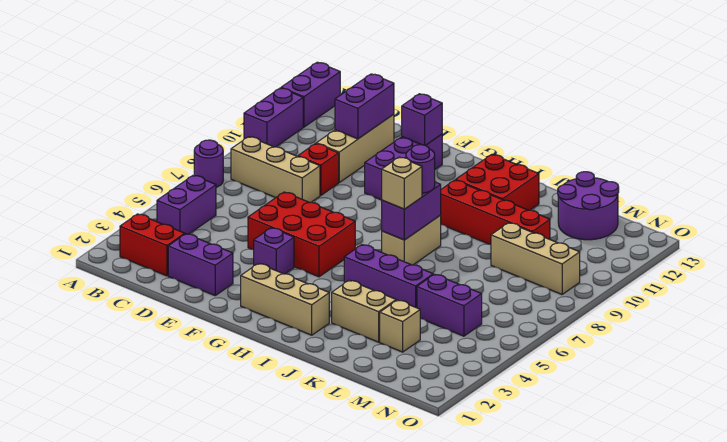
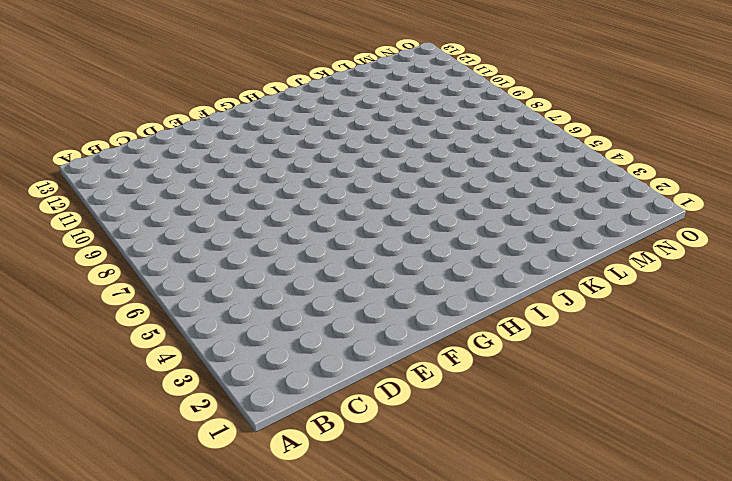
none -> purple round brick A7 level 1
none -> purple brick A10:A11 level 1
none -> purple brick A12:A13 level 1

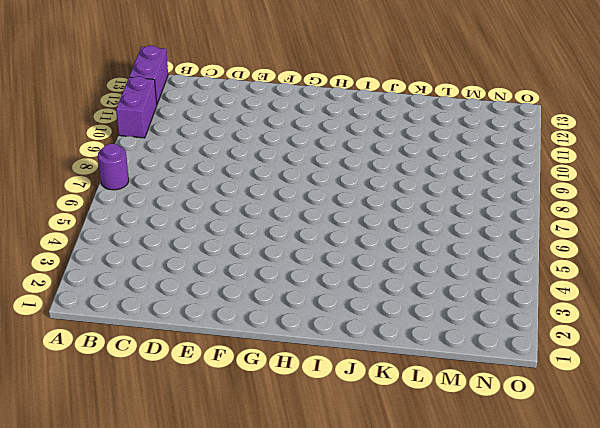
none -> red brick B2:C2 level 1
none -> purple brick B4:B5 level 1
none -> tan brick B8:D8 level 1

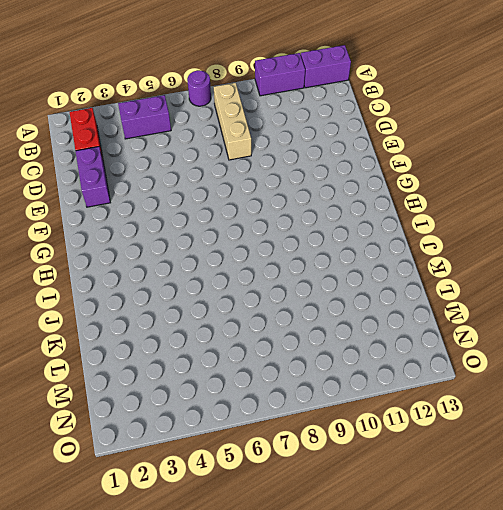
none -> red brick D9 level 1
none -> tan brick D10:D12 level 1
none -> red brick E5:G6 level 1

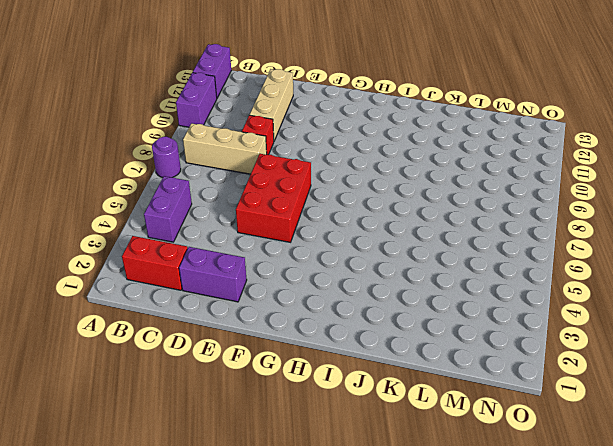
red brick E5:F7 level 1 -> red brick E5:G6 level 1
none -> purple brick F4 level 1
none -> purple brick F10:F12 level 1
none -> tan brick G2:I2 level 1

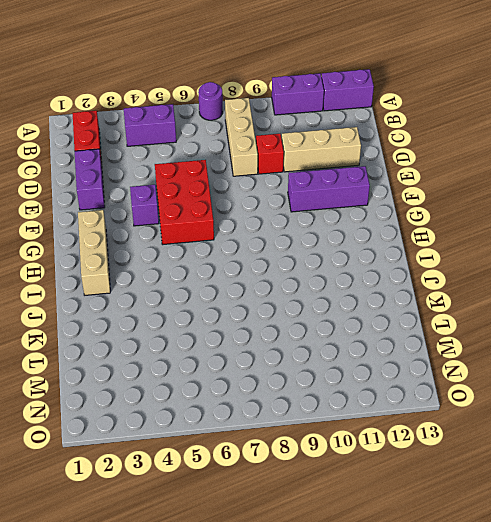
none -> purple brick I5:K5 level 1
none -> tan brick I7:I8 level 1
none -> red brick I10:L10 level 1

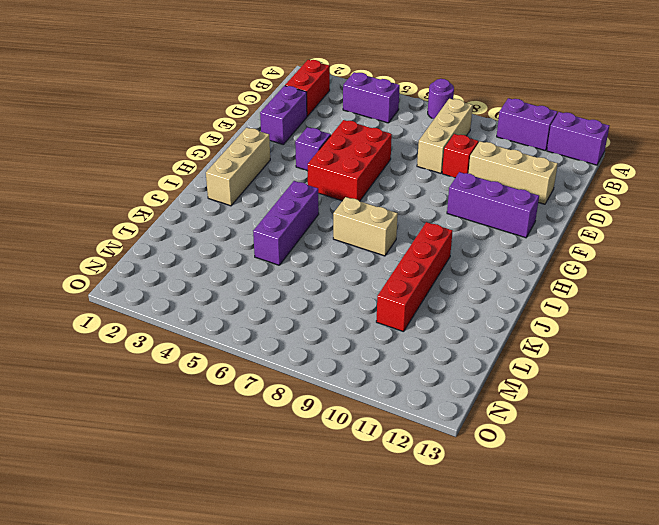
none -> red brick I11:J12 level 1
none -> tan brick J3:K3 level 1
none -> tan brick L3 level 1

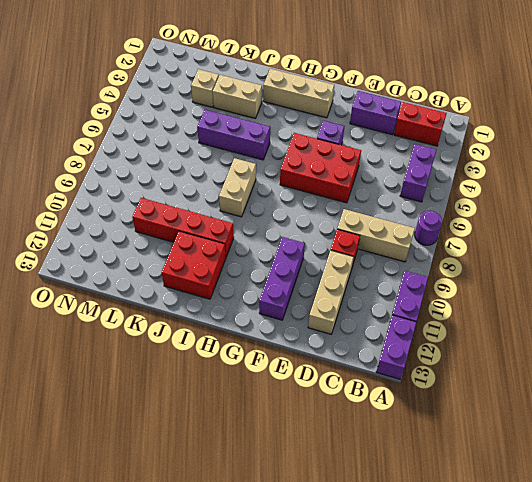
none -> purple brick L5:M5 level 1
none -> tan brick L9:N9 level 1
none -> purple round brick L12:M13 level 1

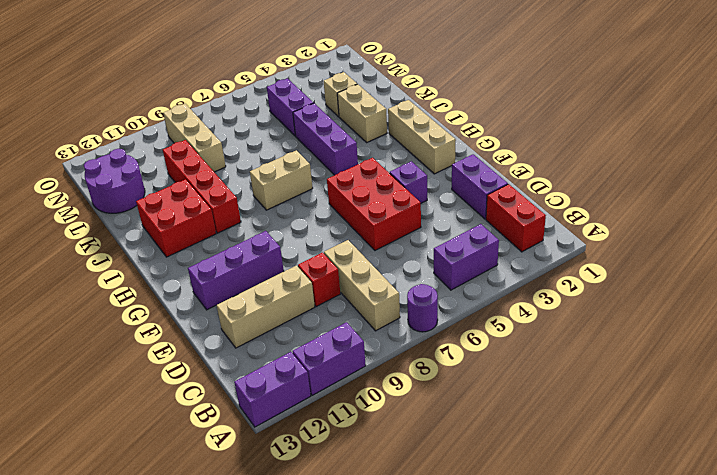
none -> purple brick D11:D12 level 2
none -> purple brick F12 level 2
none -> purple brick I7:I8 level 2

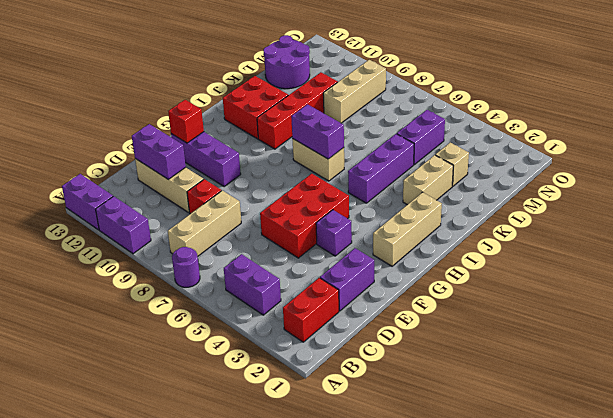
red brick F12 level 2 -> purple brick F12 level 2
none -> tan brick I7 level 3
none -> purple round brick I8 level 3

